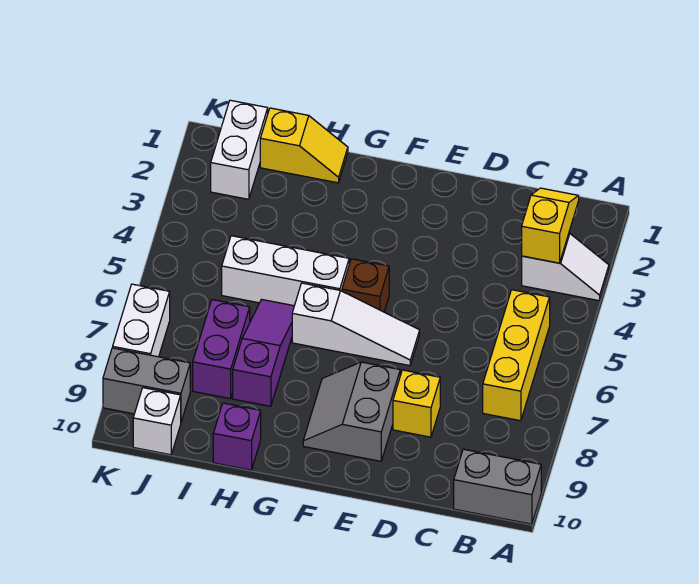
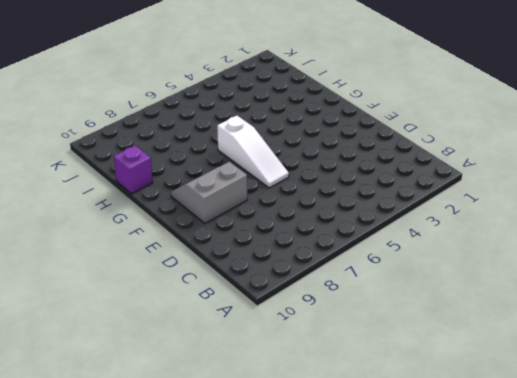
none -> white slope A3:B3 level 1 top B
none -> grey brick A10:B10 level 1
none -> yellow brick B5:B7 level 1

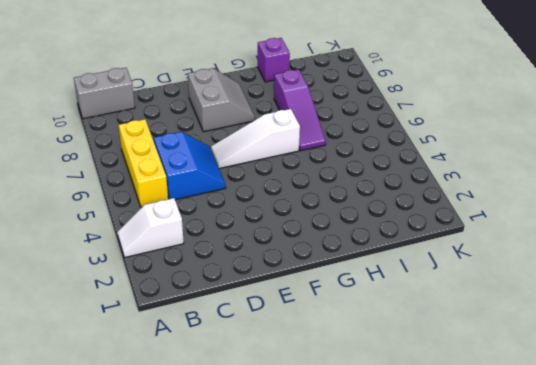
blue slope C5:D6 level 1 top C -> none
none -> yellow brick D8 level 1
none -> brown brick F5 level 1
none -> white brick G5:I5 level 1

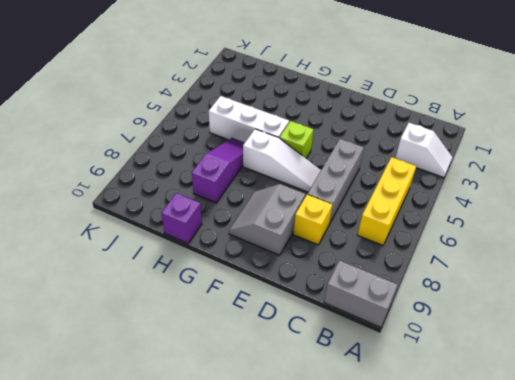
grey brick D5:D7 level 1 -> none
lime brick F5 level 1 -> brown brick F5 level 1
none -> yellow slope H1:I1 level 1 top I
none -> purple brick I7:I8 level 1
none -> white brick J1:J2 level 1

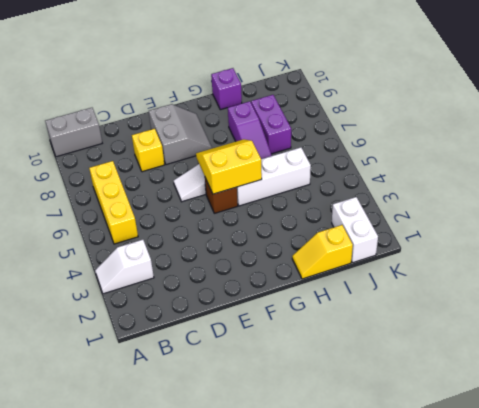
yellow slope F5:G6 level 2 top 5 -> none
none -> grey brick J9:K9 level 1
none -> white brick J10 level 1
none -> white brick K7:K8 level 1

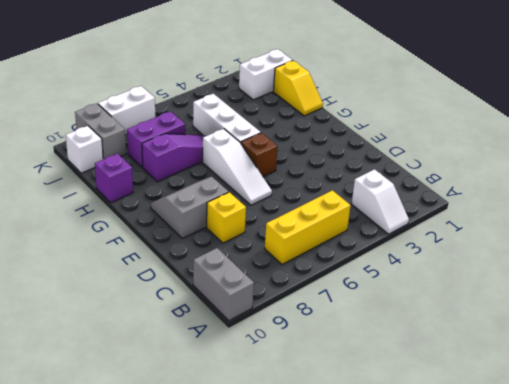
none -> yellow slope B2:B3 level 2 top 3

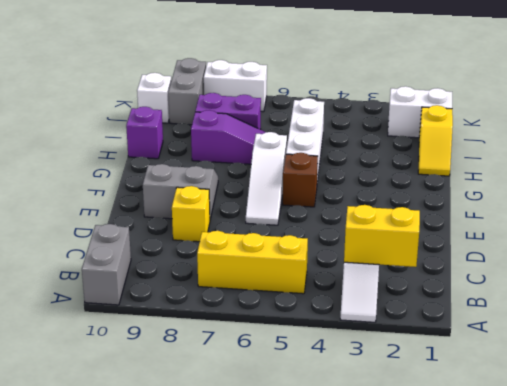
yellow brick B2:B3 level 2 -> yellow slope B2:B3 level 2 top 3

